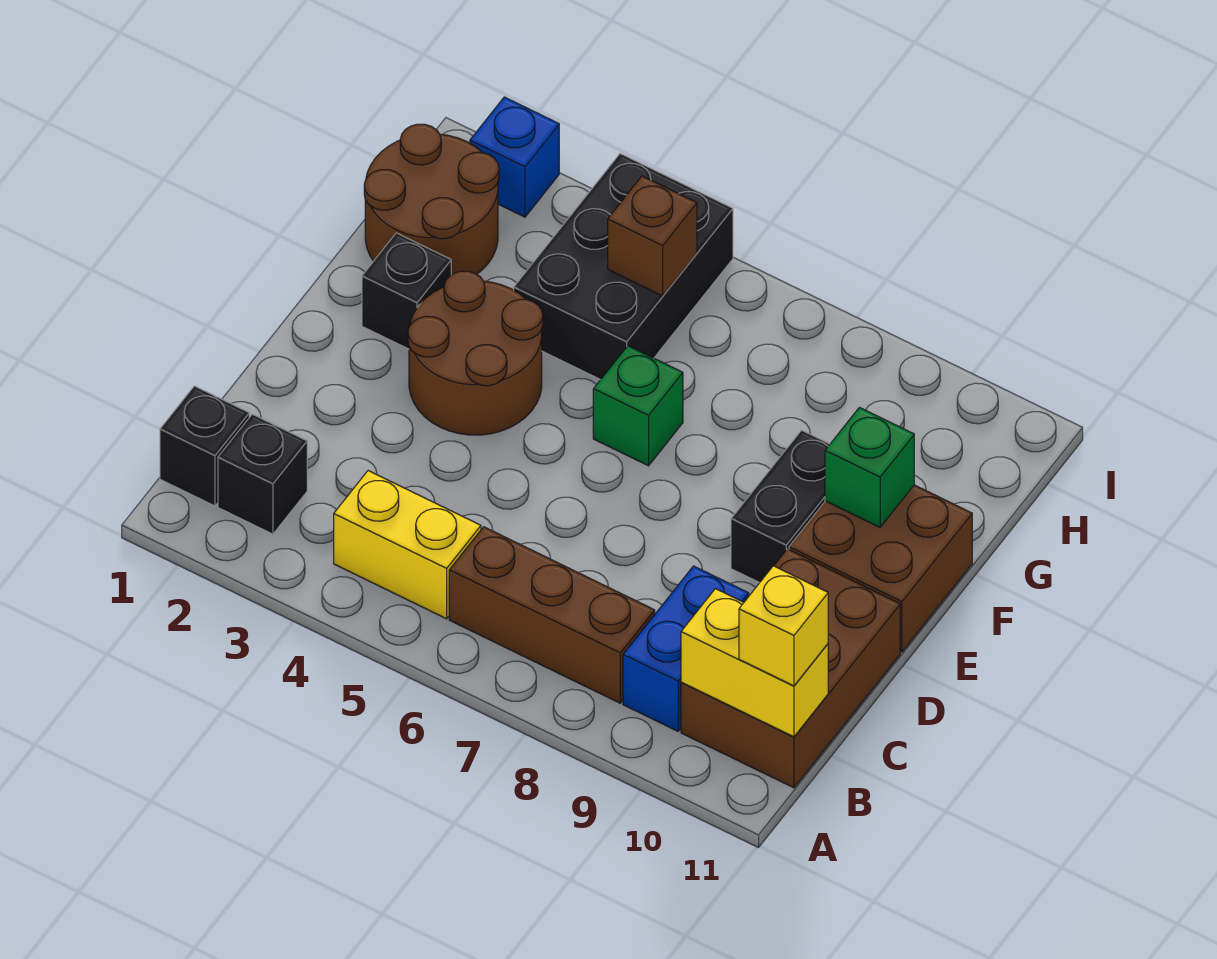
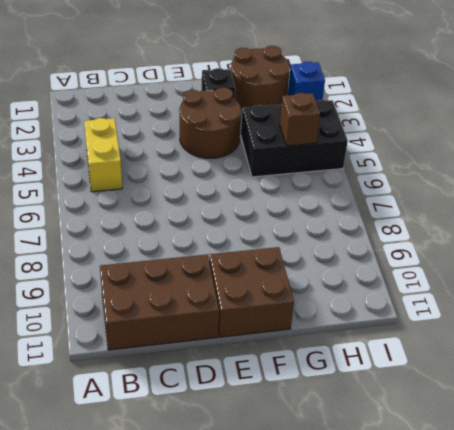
none -> black brick B1 level 1
none -> black brick B2 level 1
none -> brown brick B6:B8 level 1

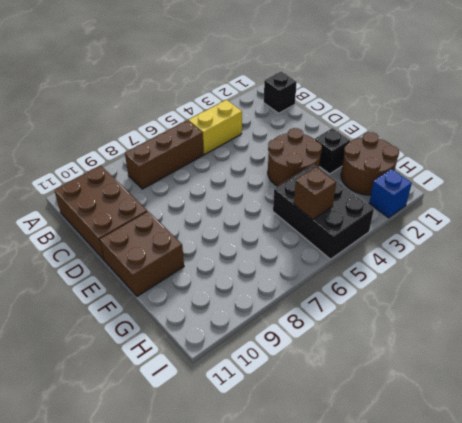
none -> black brick B2 level 1
none -> blue brick B9:C9 level 1
none -> black brick E9:F9 level 1

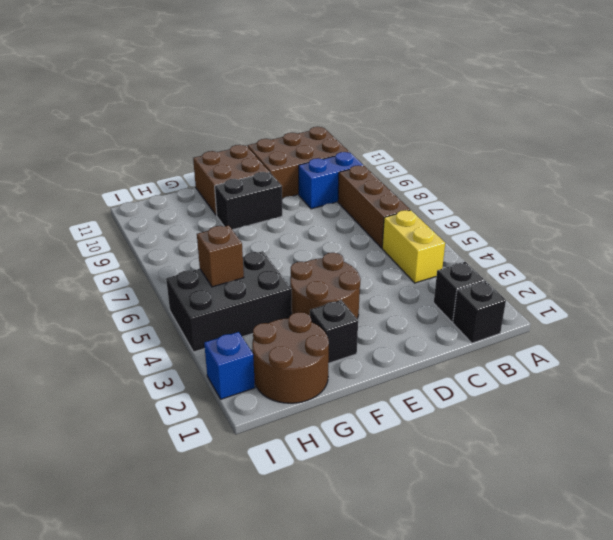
none -> green brick F6 level 1
none -> yellow brick B10:B11 level 2
none -> green brick F10 level 2

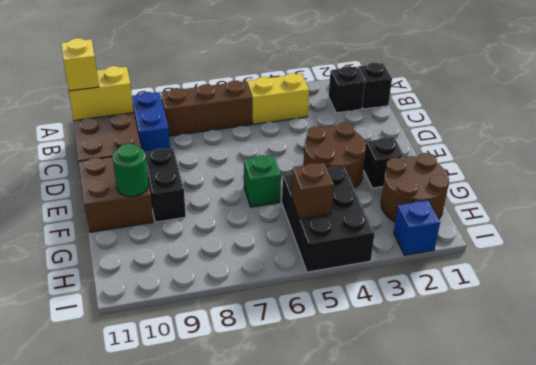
green round brick F10 level 2 -> green brick F10 level 2

